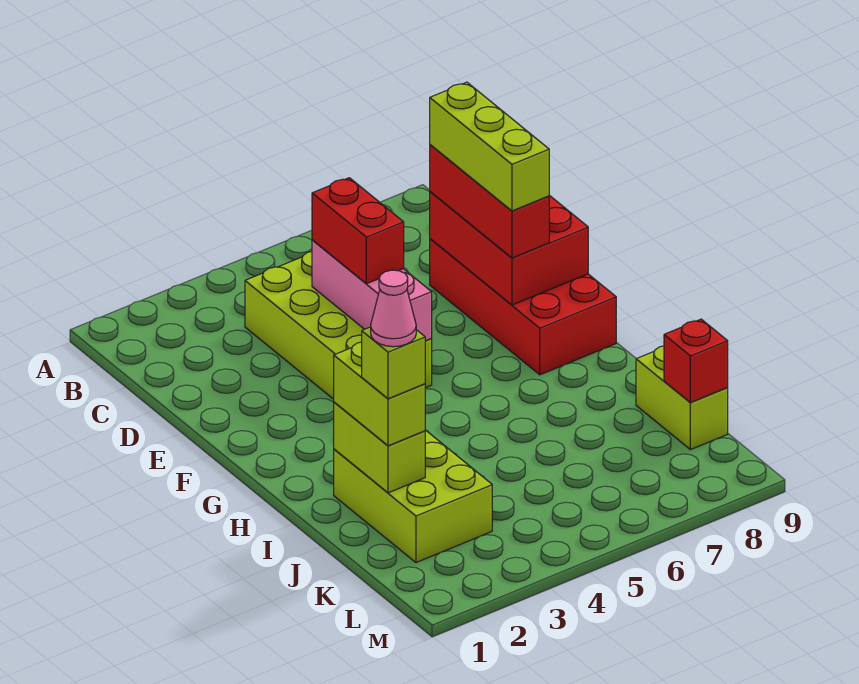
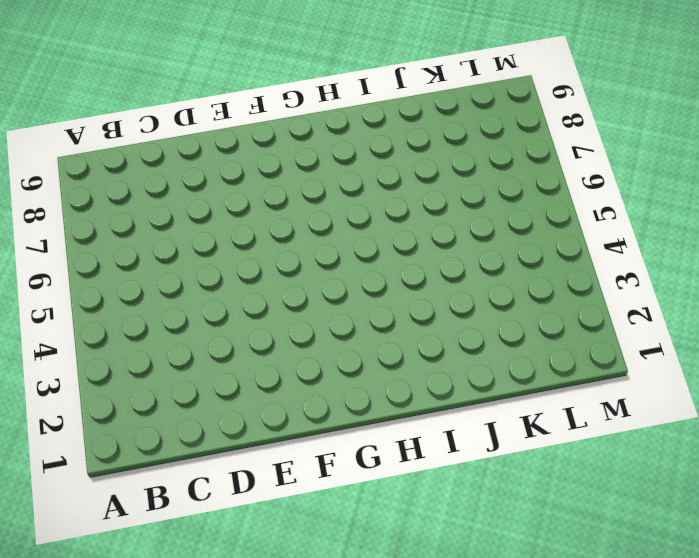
none -> lime brick C4:F5 level 1
none -> red brick D8:G9 level 1
none -> lime brick I2:K3 level 1

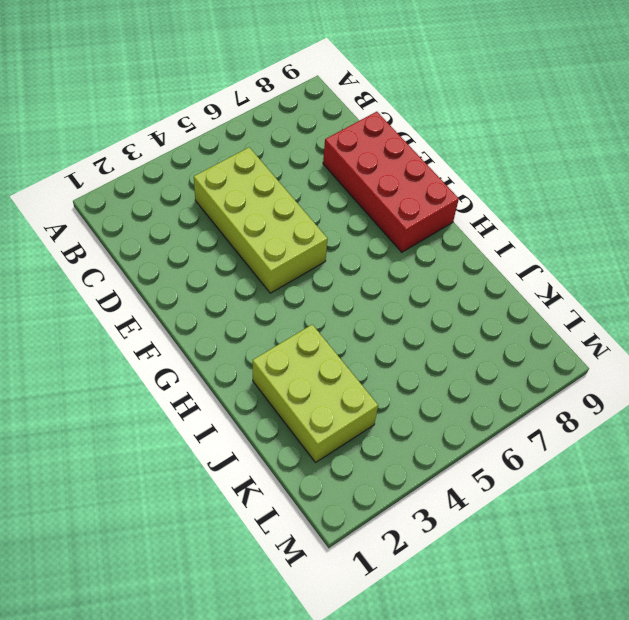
none -> lime brick J9:K9 level 1
none -> pink brick D5:F5 level 2
none -> red brick D8:F9 level 2

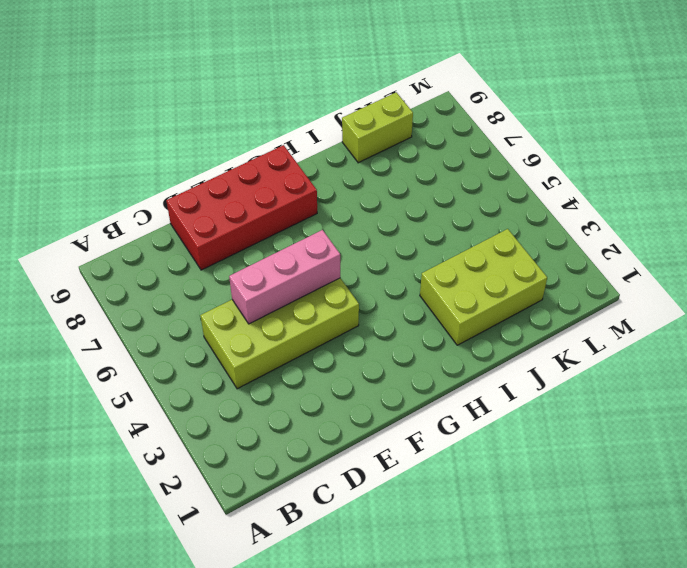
none -> red brick D8:F9 level 2
none -> lime brick I2:J2 level 2
none -> red brick K9 level 2

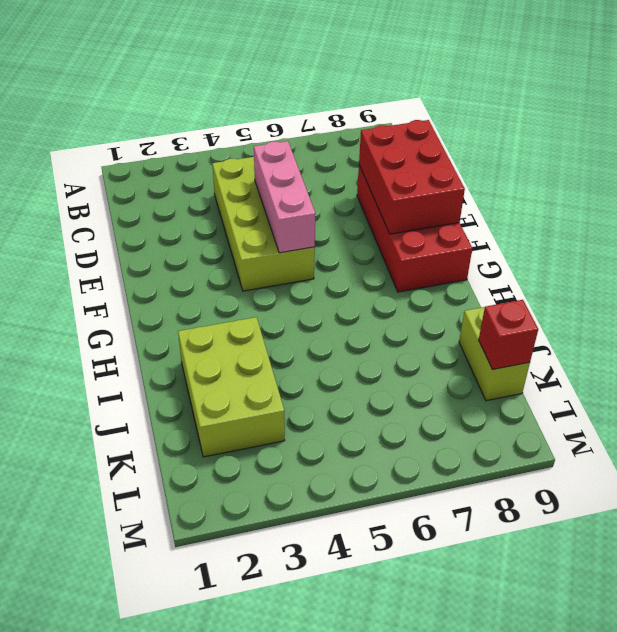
none -> lime brick I2:J2 level 2
none -> red brick D5:E5 level 3
none -> red brick D8:F8 level 3

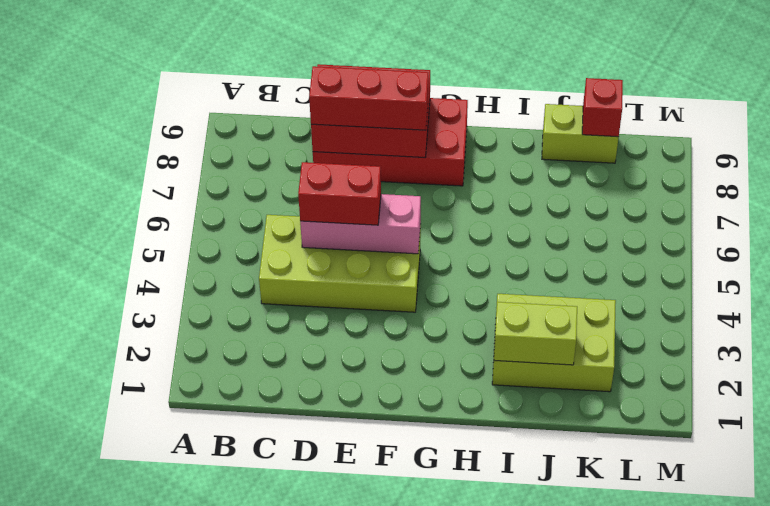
none -> lime brick I2:J2 level 3
none -> lime brick D8:F8 level 4
none -> lime brick J2 level 4

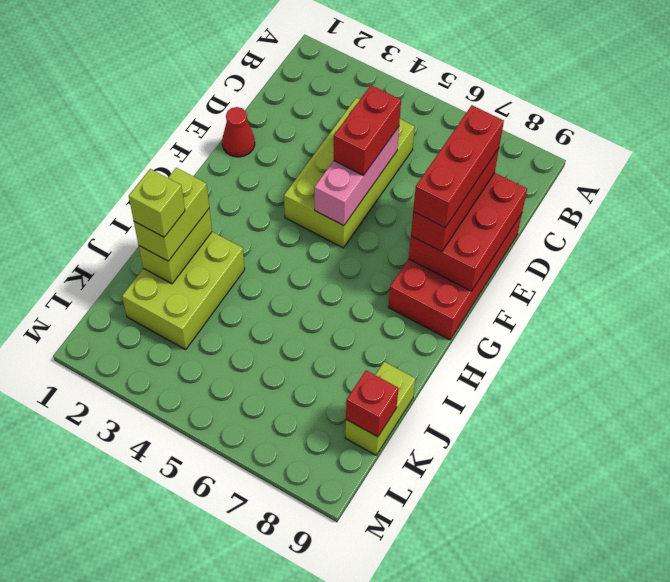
red brick D8:F8 level 4 -> lime brick D8:F8 level 4
red cone E1 level 1 -> none
none -> pink cone J2 level 5

